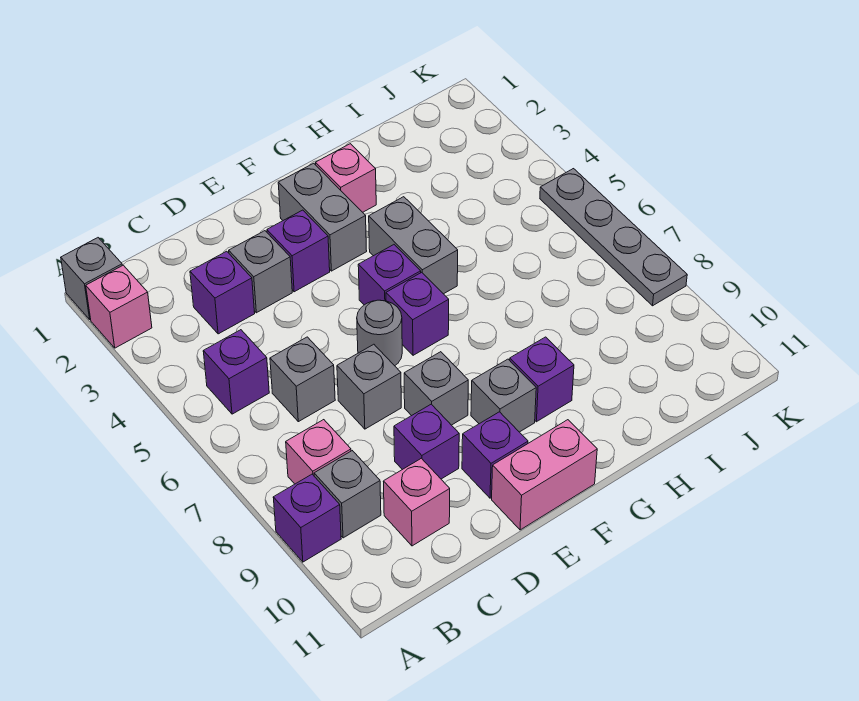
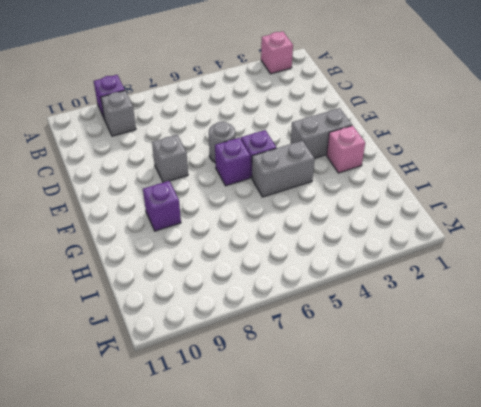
none -> grey brick A1 level 1
none -> purple brick B5 level 1
none -> pink brick B8 level 1

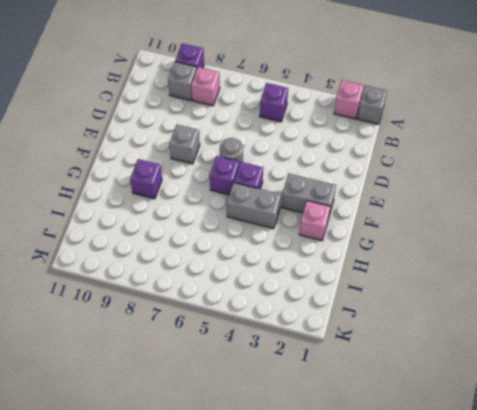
none -> purple brick C3 level 1
none -> grey brick C6 level 1
none -> pink brick C10 level 1

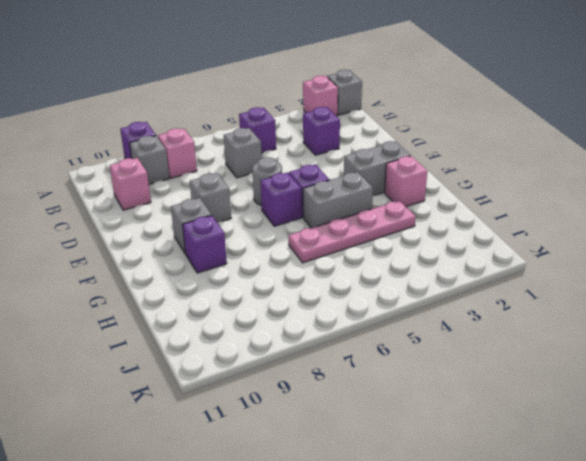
pink plate H3:H6 level 1 -> none
none -> grey brick D3 level 1
none -> grey brick D7 level 1
none -> purple brick D9 level 1

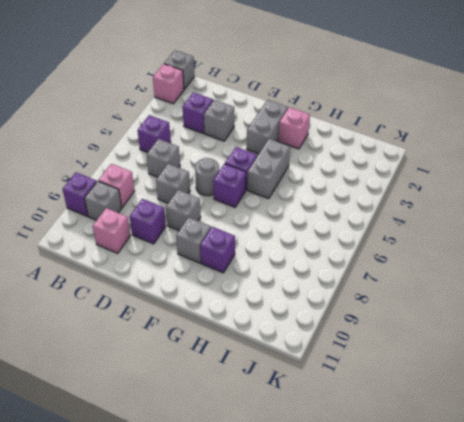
none -> purple brick E3 level 1
none -> purple brick E10 level 1
none -> pink brick E11:F11 level 1

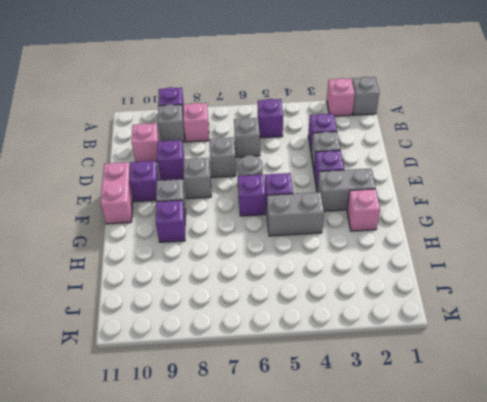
none -> grey plate K5:K8 level 1

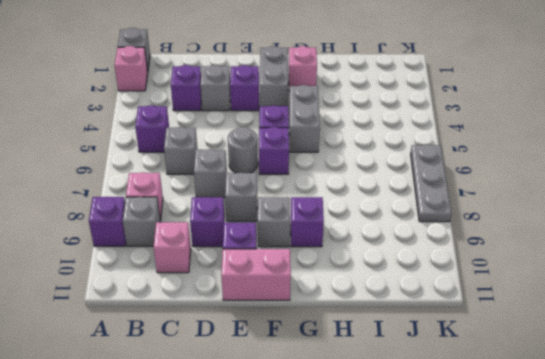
grey plate K6:K8 level 1 -> grey plate K5:K8 level 1

